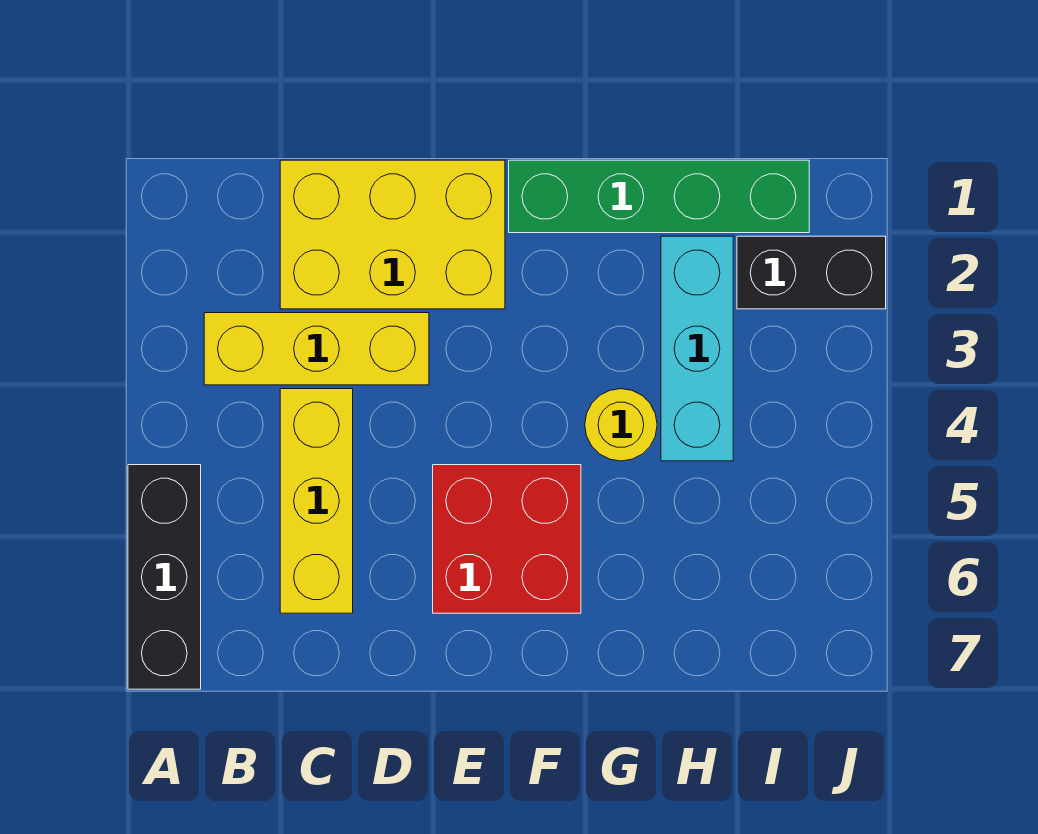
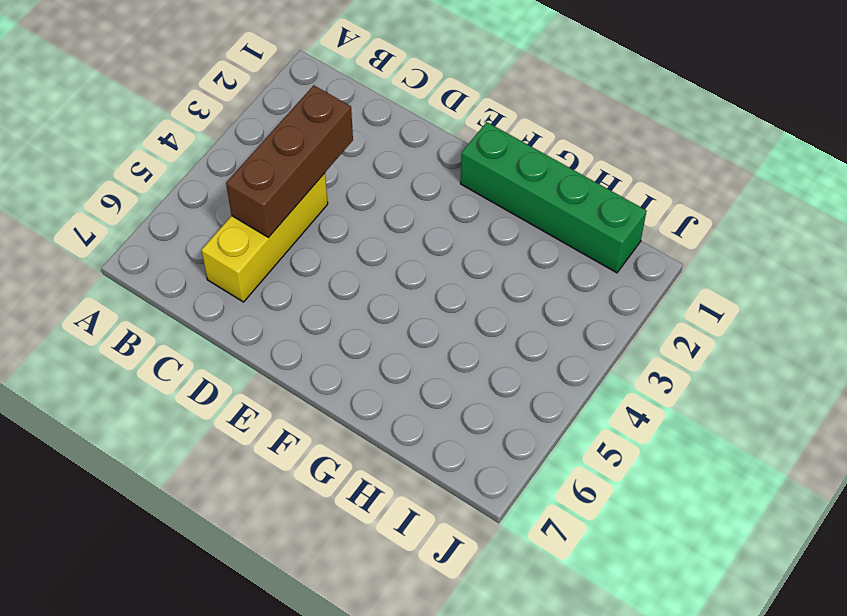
brown brick C3:C5 level 2 -> none
none -> black brick A5:A7 level 1
none -> yellow brick B3:D3 level 1

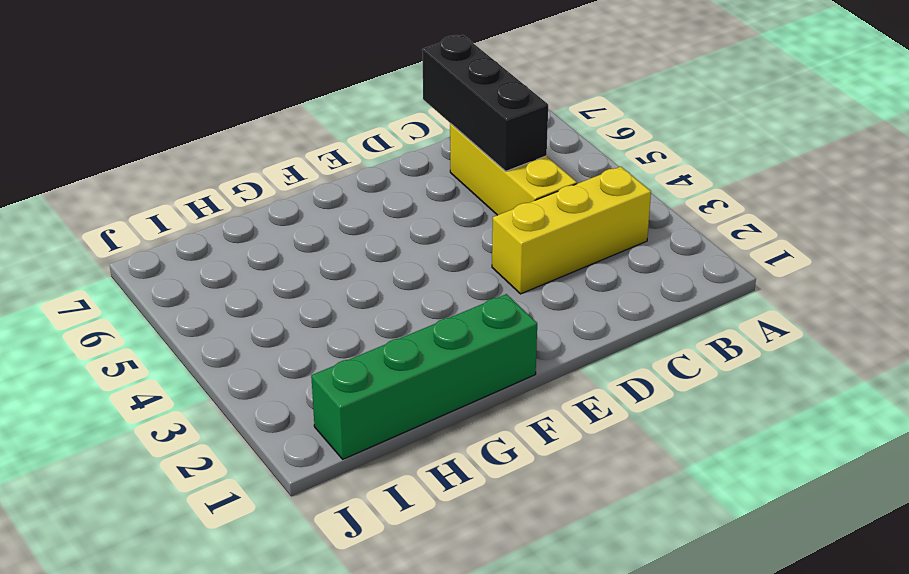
black brick C5:C7 level 2 -> black brick A5:A7 level 1
none -> yellow brick C1:E2 level 1
none -> red brick E5:F6 level 1

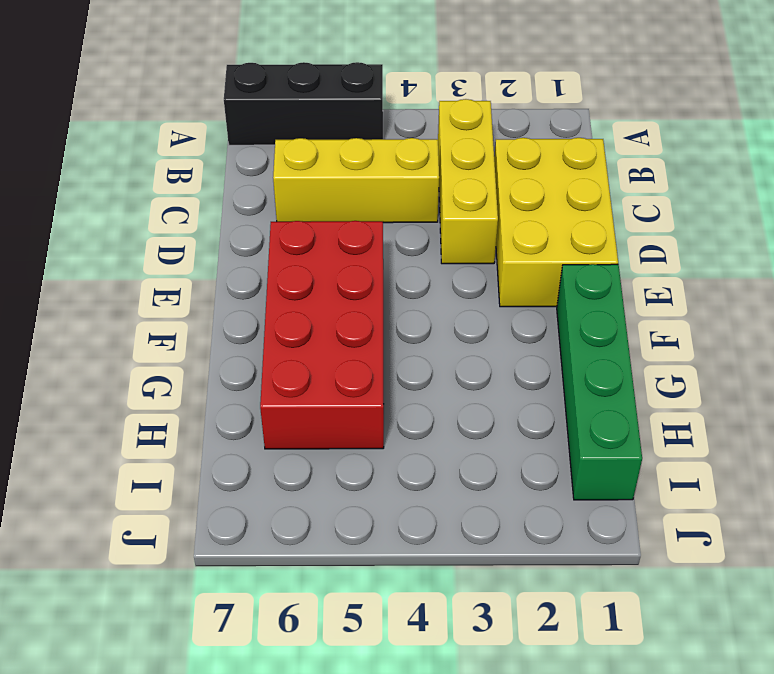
red brick E5:H6 level 1 -> red brick E5:F6 level 1
none -> yellow round brick G4 level 1
none -> cyan brick H2:H4 level 1

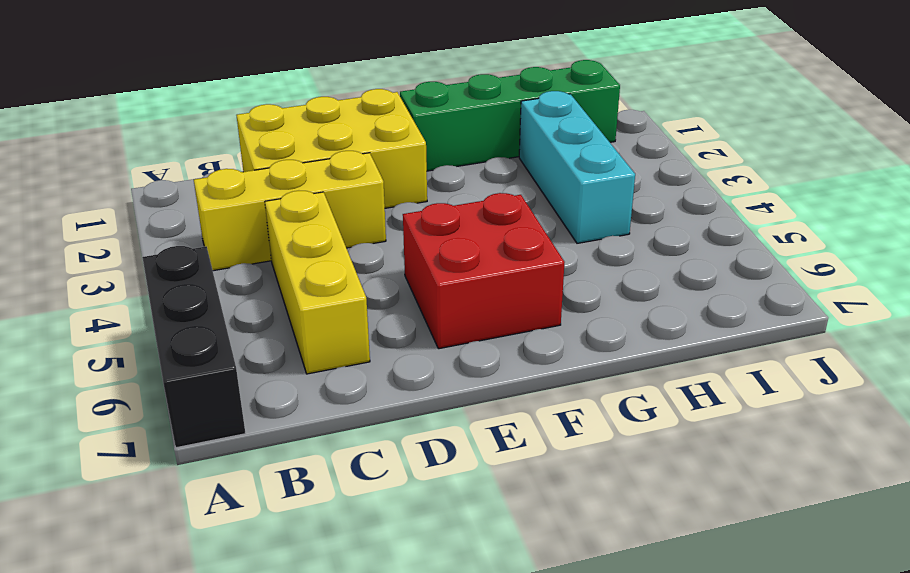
none -> yellow round brick G4 level 1
none -> black brick I2:J2 level 1

